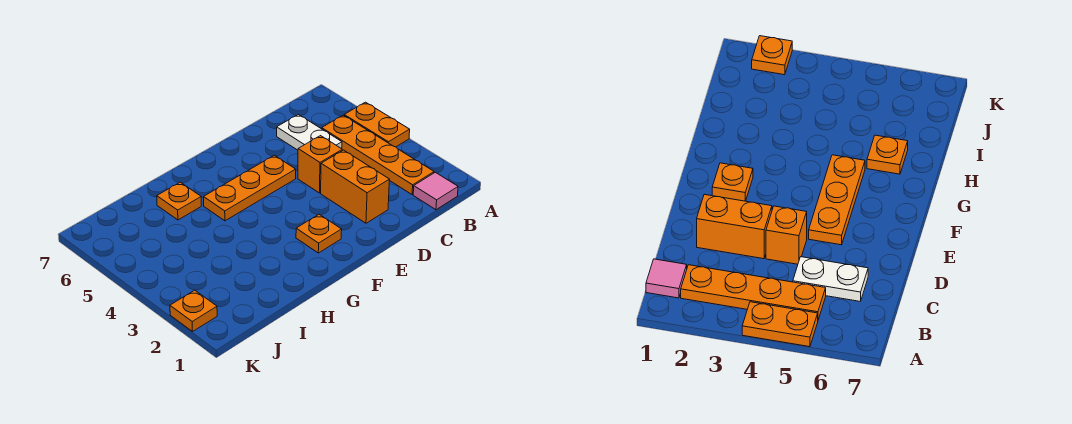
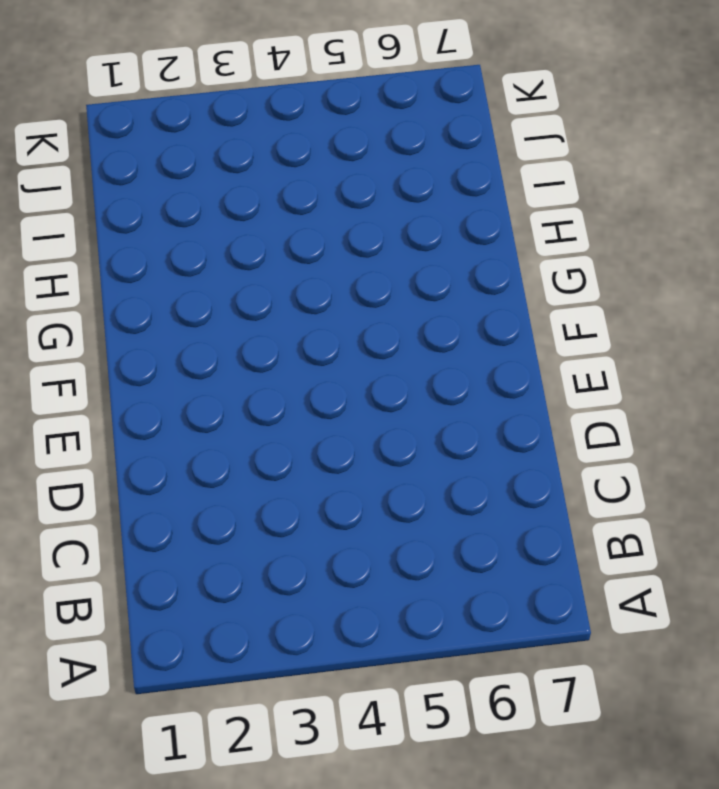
none -> orange plate A4:A5 level 1
none -> pink tile B1 level 1

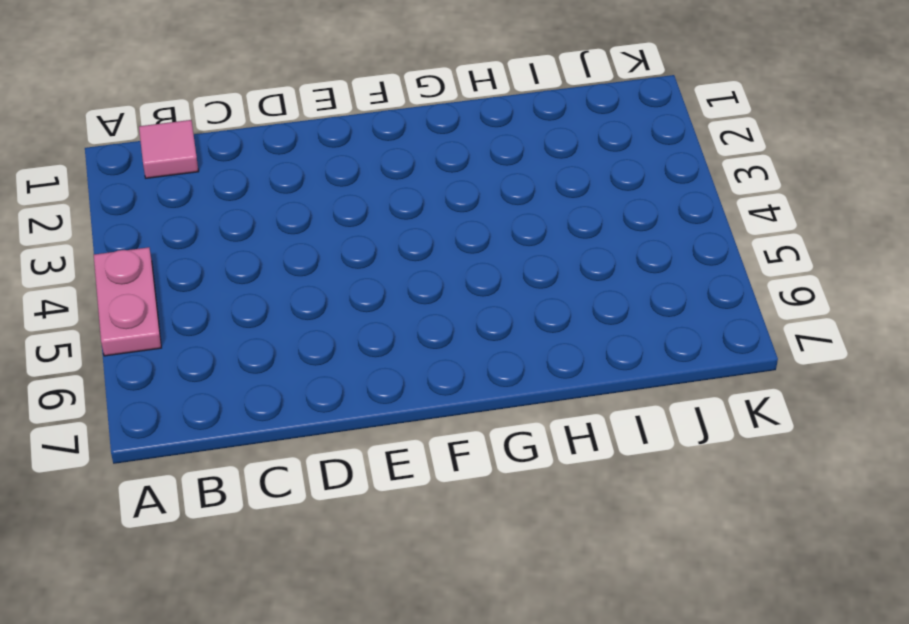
pink plate A4:A5 level 1 -> orange plate A4:A5 level 1
none -> orange plate B2:B5 level 1
none -> white plate C5:C6 level 1

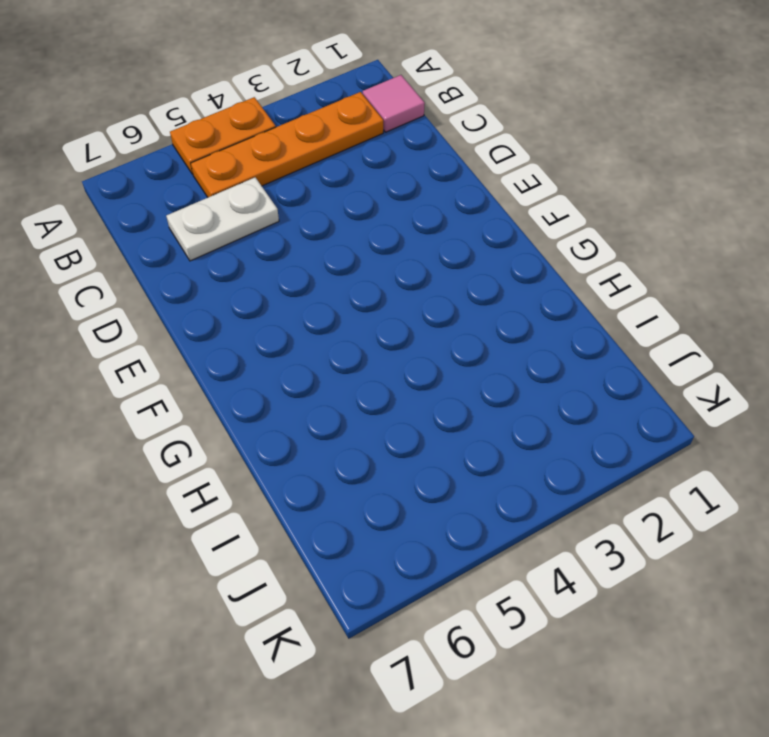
none -> orange brick D2:D3 level 1
none -> orange brick D4 level 1

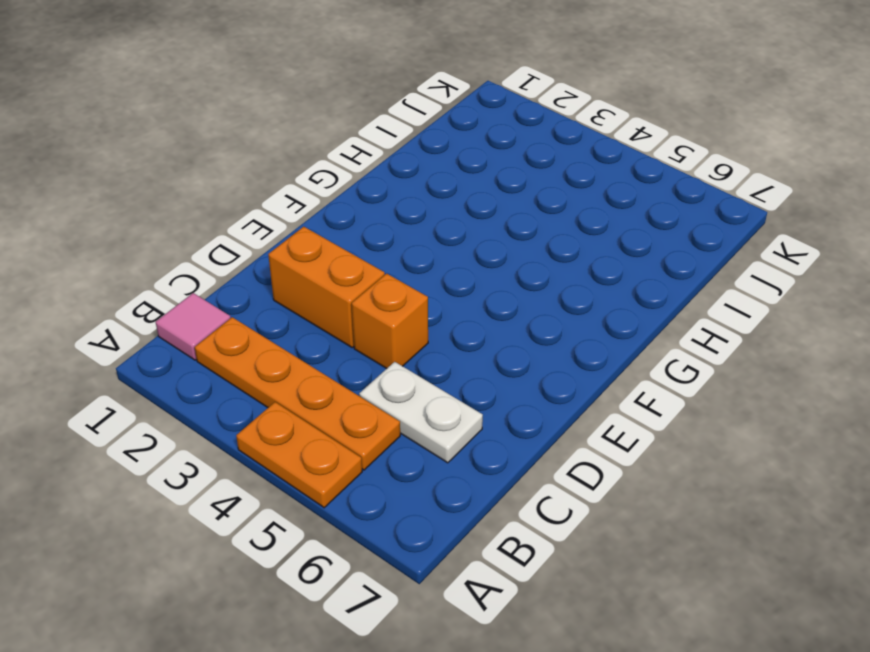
none -> orange plate E5:G5 level 1
none -> orange plate F2 level 1

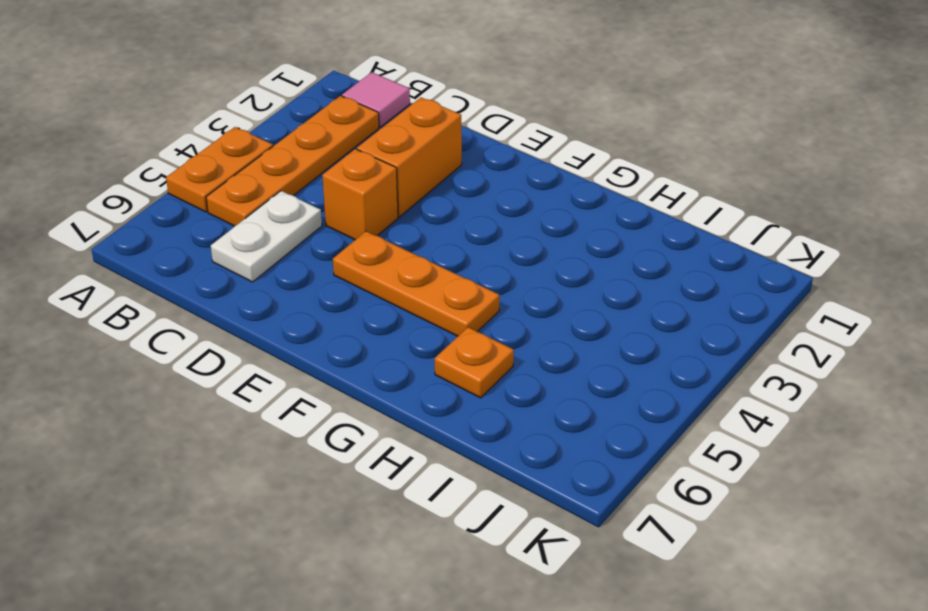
none -> orange plate F2 level 1
none -> orange plate K2 level 1

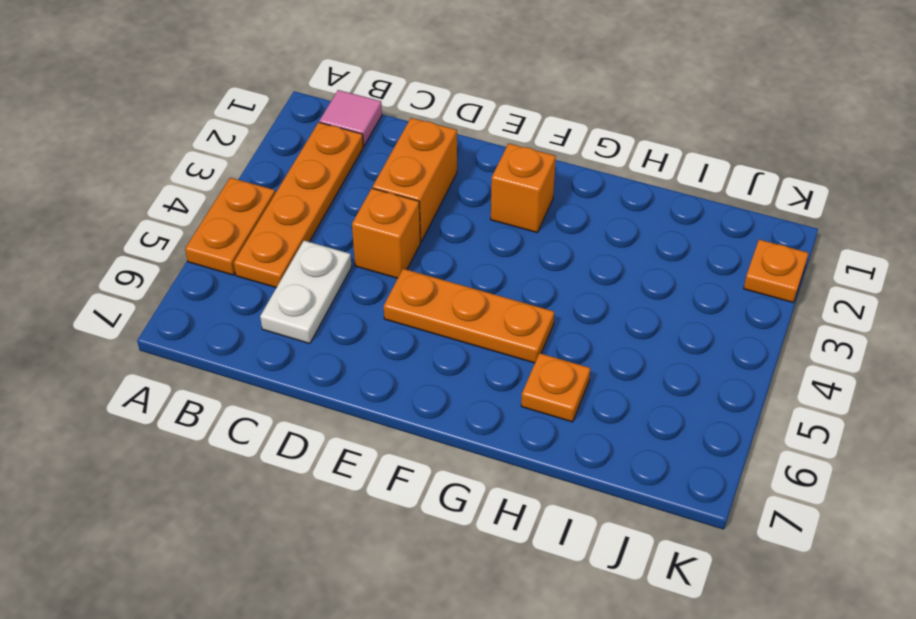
orange brick F2 level 1 -> orange plate F2 level 1

